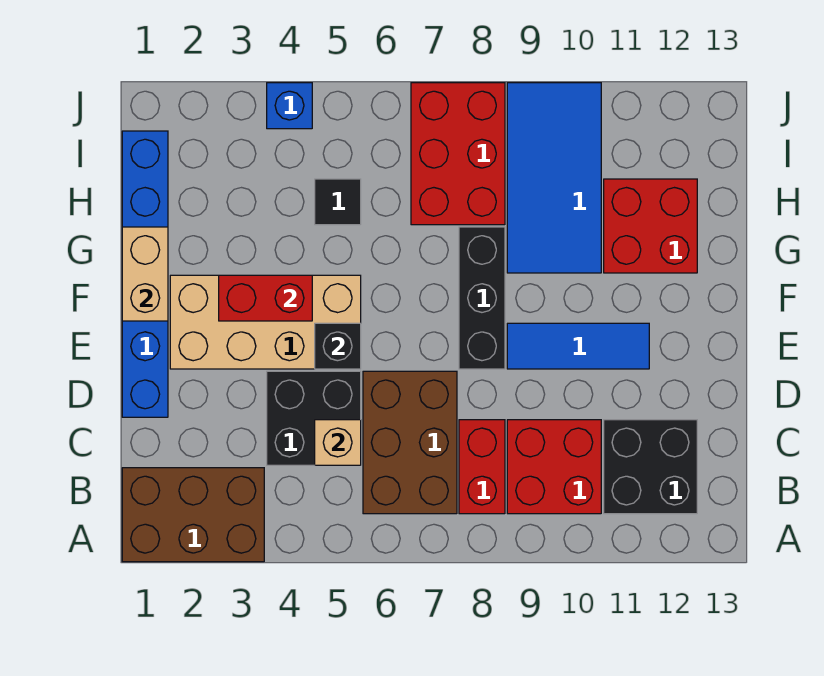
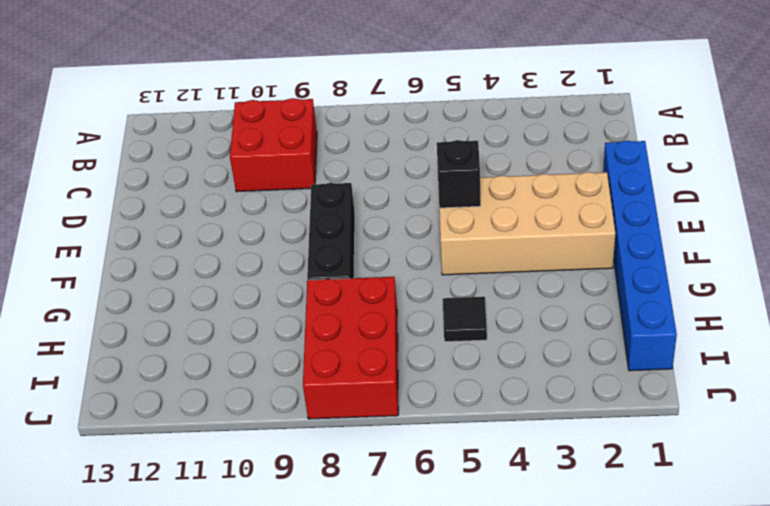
none -> brown brick A1:B3 level 1
none -> brown brick B6:D7 level 1
none -> red brick B8:C8 level 1

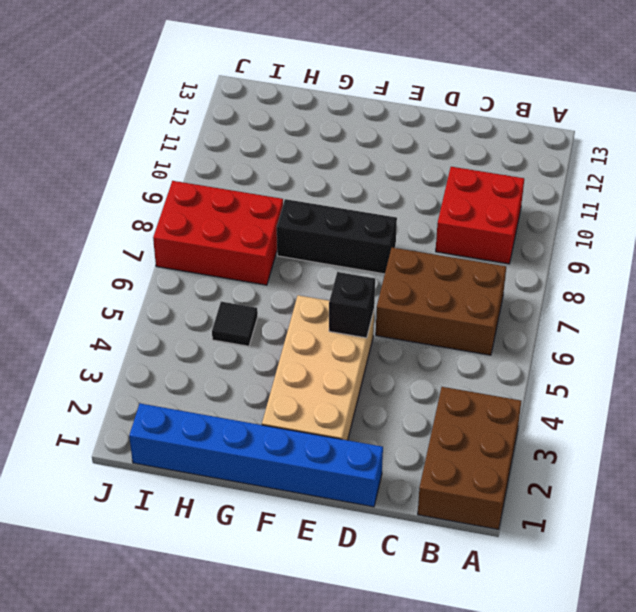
none -> red brick B8:C8 level 1
none -> black brick B11:C12 level 1
none -> black brick C4:D5 level 1

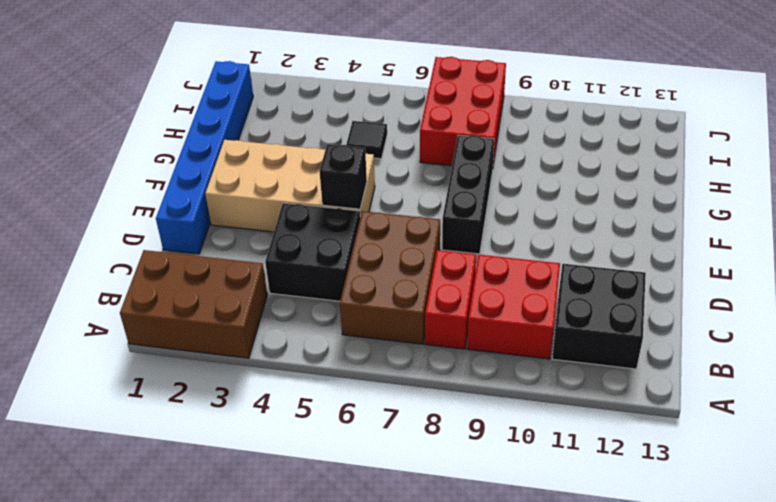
none -> blue tile E9:E11 level 1
none -> blue tile G9:J10 level 1
none -> red brick G11:H12 level 1

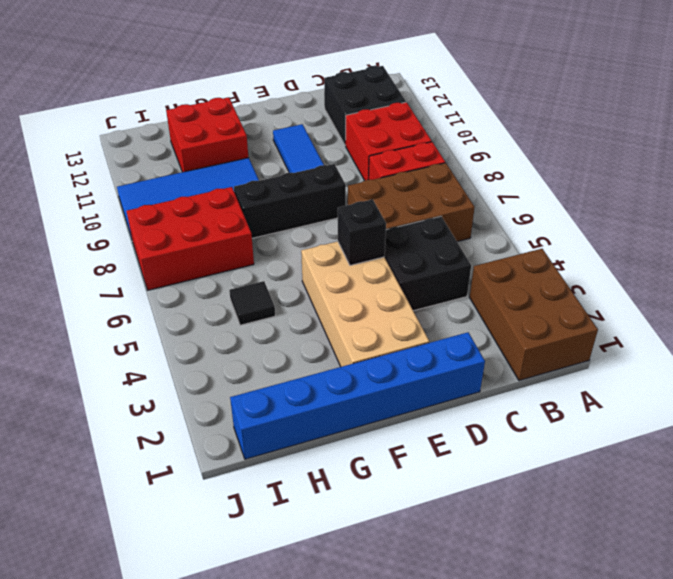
none -> blue brick J4 level 1
none -> tan brick C5 level 2
none -> tan brick F1:G1 level 2

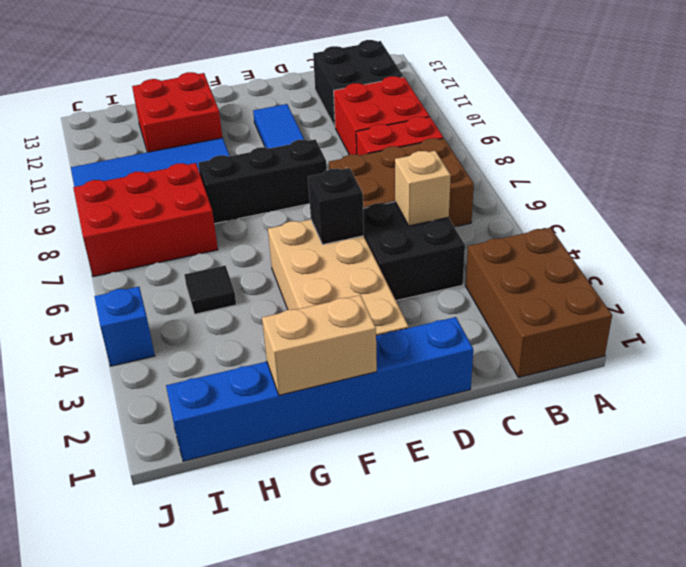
none -> red brick F3:F4 level 2

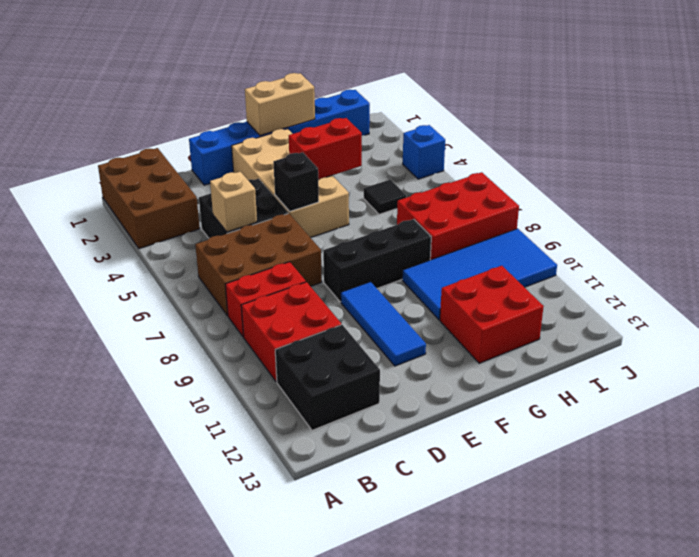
red brick F4:G4 level 2 -> red brick F3:F4 level 2

